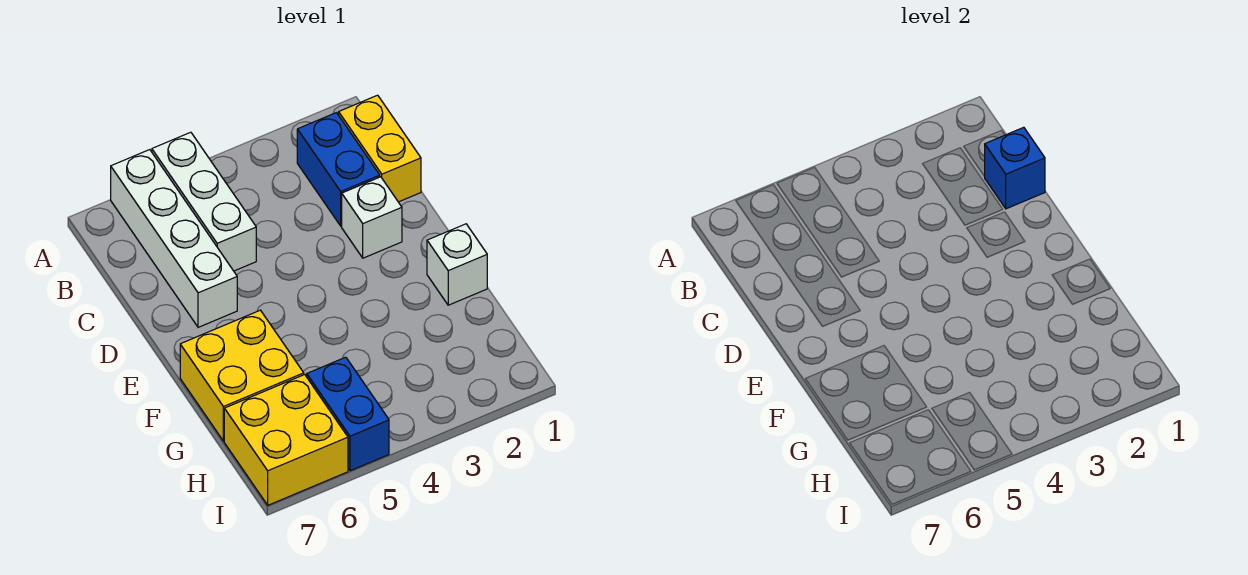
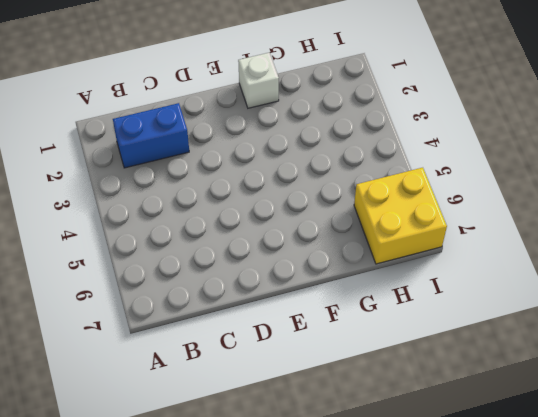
none -> white brick A5:C5 level 1
none -> white brick A6:D6 level 1

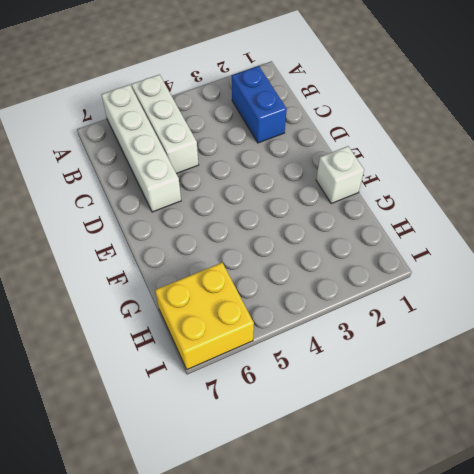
none -> yellow brick B1:C1 level 1
none -> white brick D2 level 1

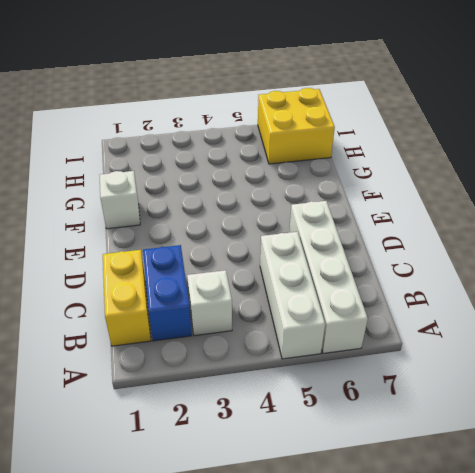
white brick B3 level 1 -> white brick D2 level 1
none -> yellow brick F6:G7 level 1
none -> blue brick H5:I5 level 1

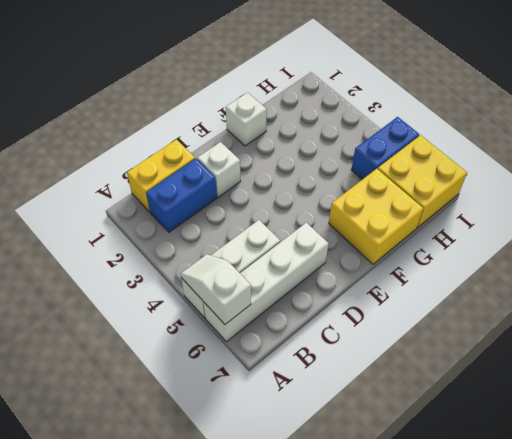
white slope A5:A6 level 2 top 6 -> none
none -> blue brick C1 level 2

